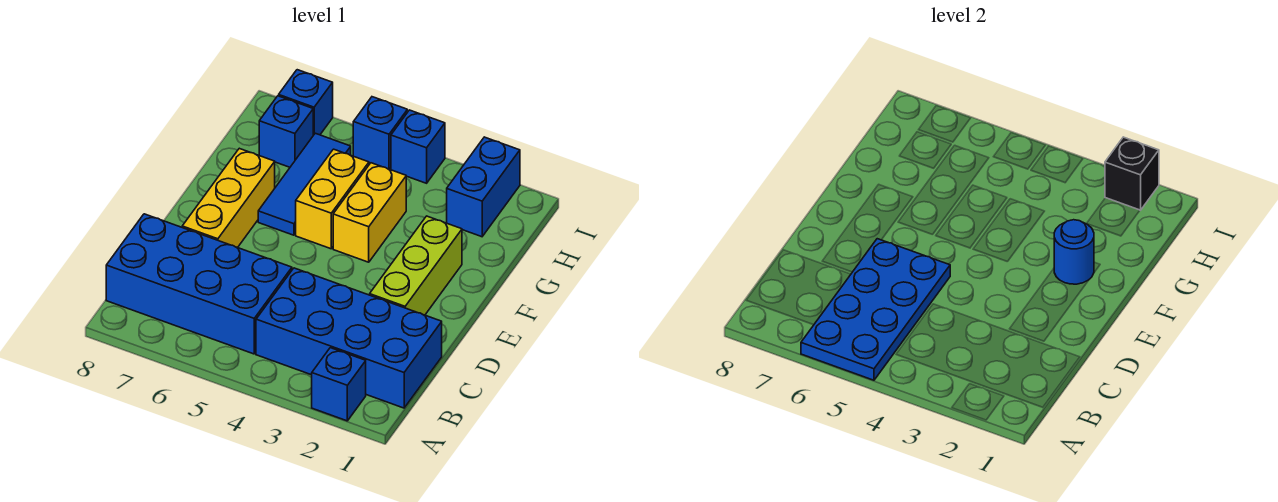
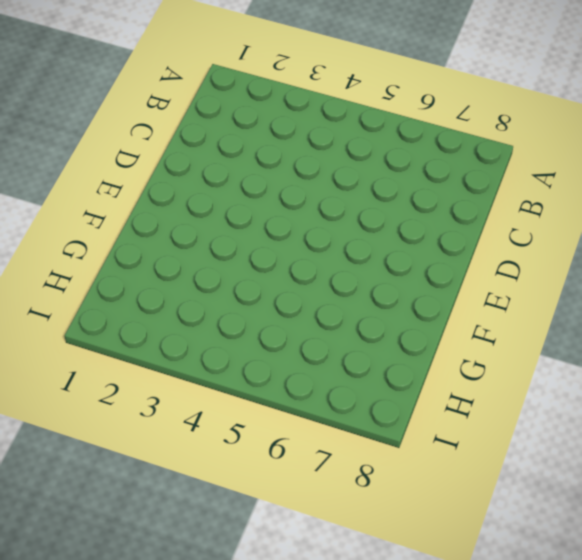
none -> blue brick A2 level 1
none -> blue brick B1:C4 level 1
none -> blue brick B5:C8 level 1

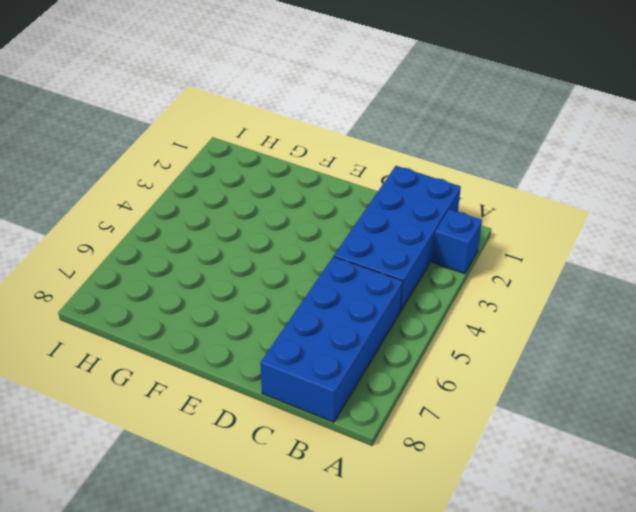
none -> lime brick D2:F2 level 1
none -> yellow brick D7:F7 level 1
none -> yellow brick F4:G4 level 1

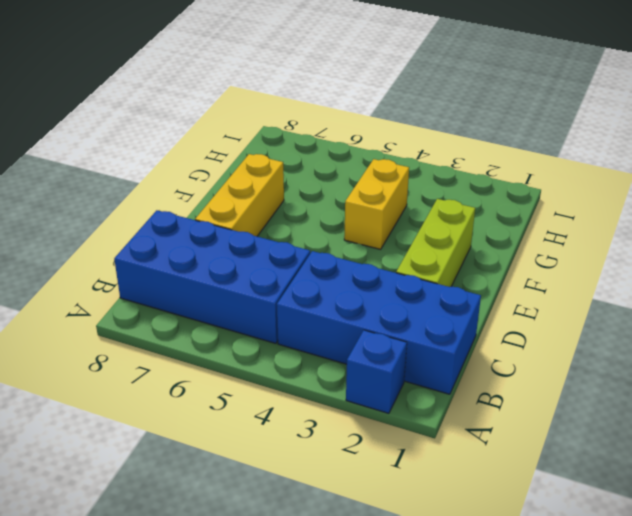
none -> yellow brick F5:G5 level 1
none -> blue tile F6:H6 level 1
none -> blue brick H2:I2 level 1

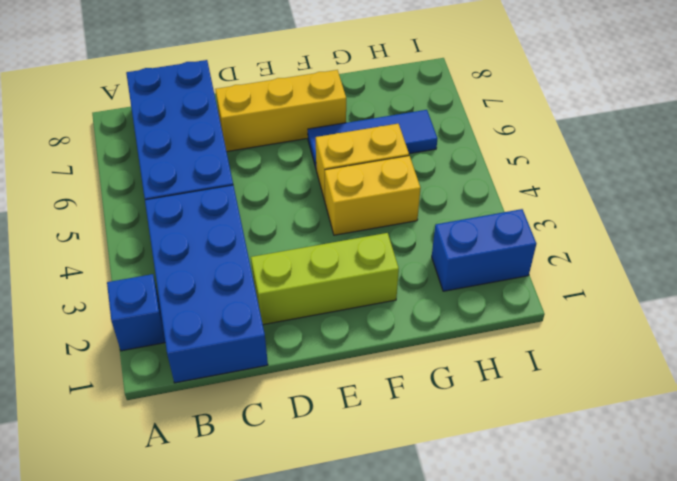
none -> blue brick H7 level 1
none -> blue brick I4 level 1
none -> blue brick I5 level 1

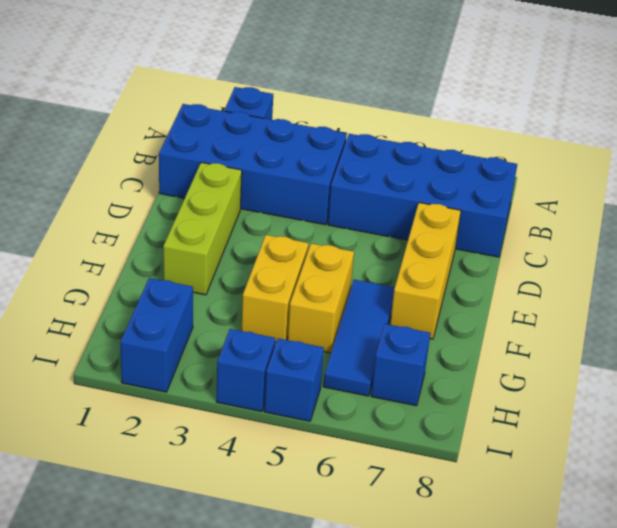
none -> blue brick I7 level 1
none -> blue plate A5:D6 level 2
none -> blue round brick F2 level 2

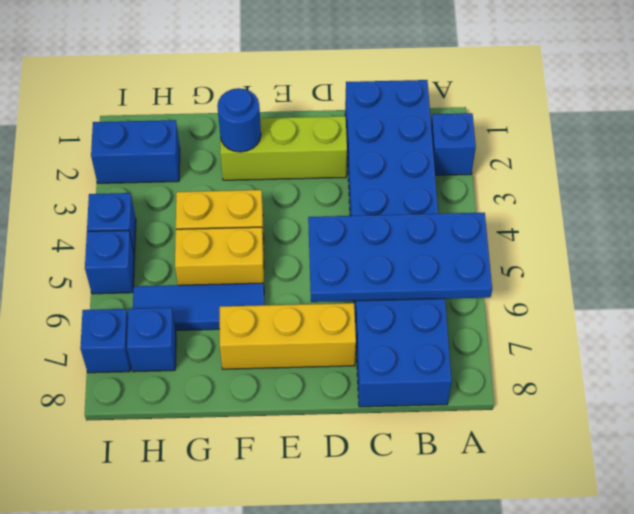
none -> black brick I2 level 2

